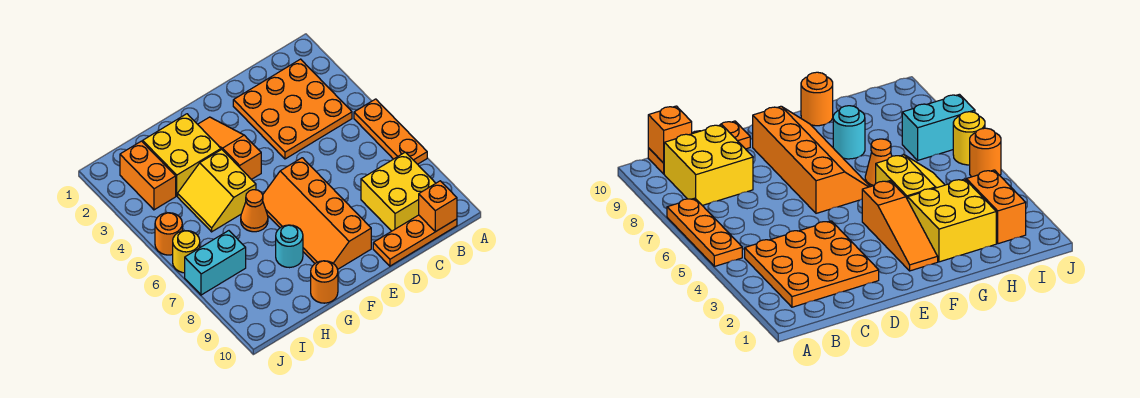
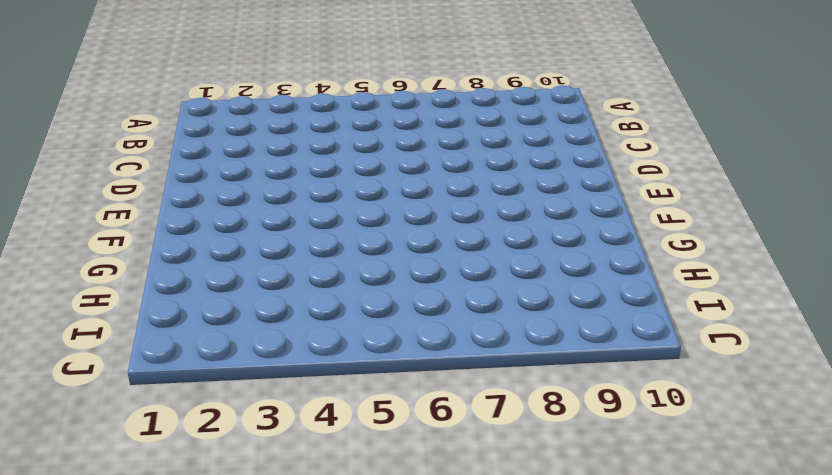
none -> orange plate A5:A7 level 1
none -> orange plate B2:D4 level 1
none -> yellow brick B8:C9 level 1

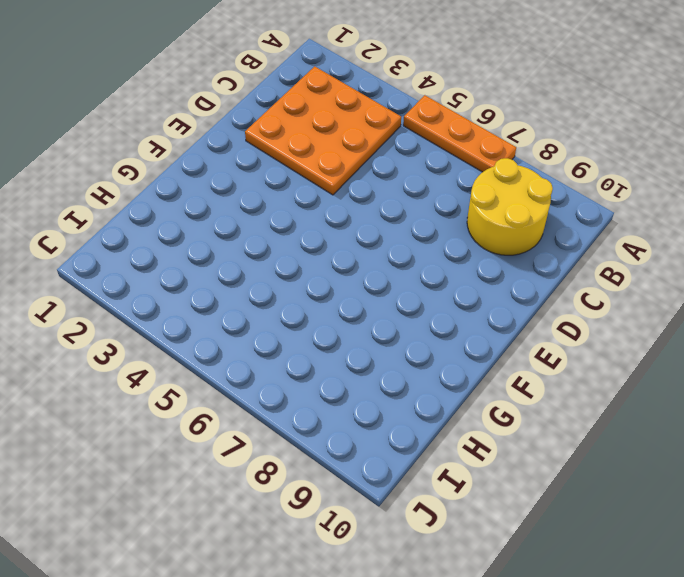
yellow round brick B8:C9 level 1 -> yellow brick B8:C9 level 1
none -> orange plate B10:D10 level 1
none -> orange slope E6:F9 level 1 top E
none -> orange slope F2:F4 level 1 top 4

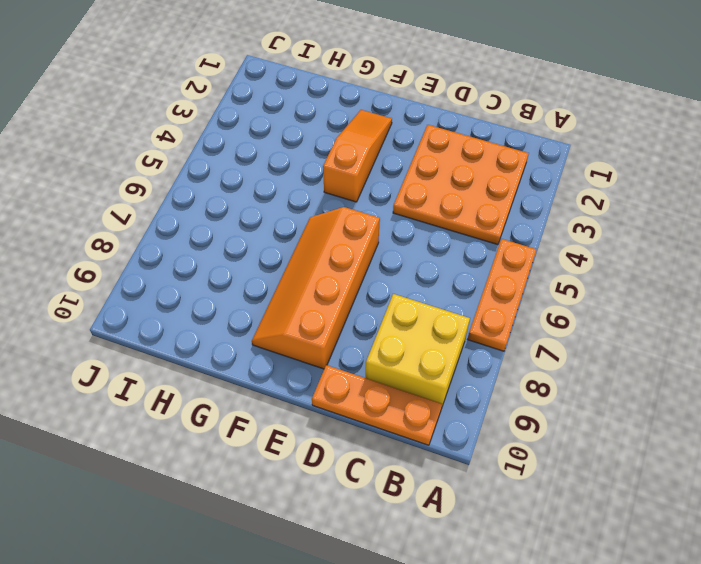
none -> yellow brick G2:H3 level 1
none -> yellow slope G4:H5 level 1 top G
none -> orange cone G6 level 1

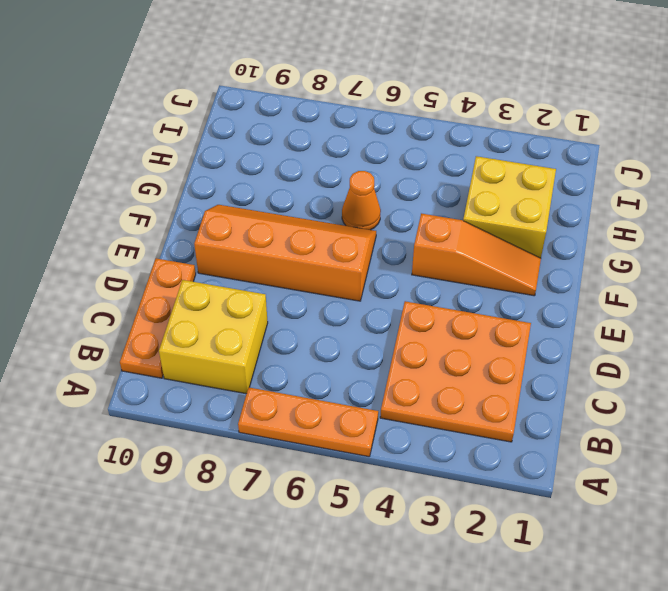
none -> yellow slope G4:H5 level 1 top G
none -> cyan round brick G8 level 1
none -> orange round brick G10 level 1

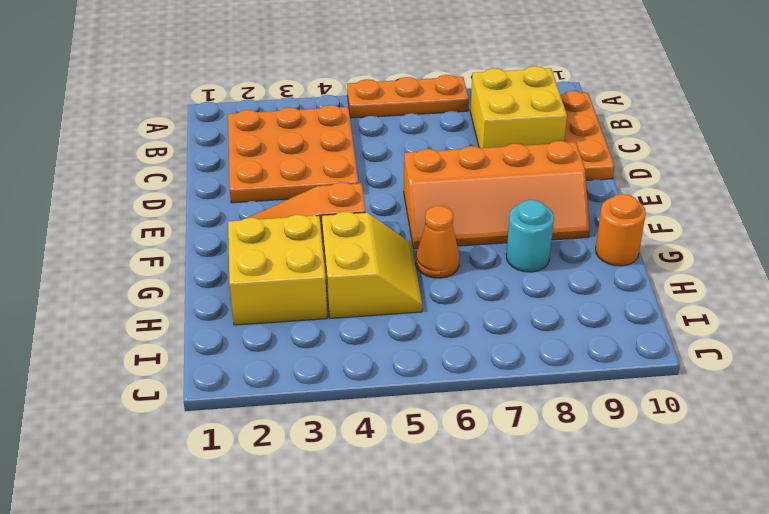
yellow slope G4:H5 level 1 top 4 -> yellow slope G4:H5 level 1 top G
none -> orange brick I2:I3 level 1
none -> cyan brick I7:J7 level 1
none -> orange round brick J5 level 1

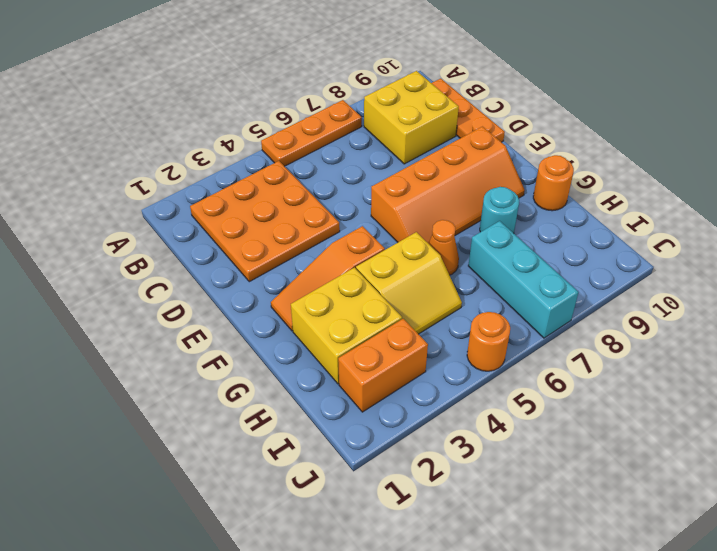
cyan brick H7:J7 level 1 -> cyan brick I7:J7 level 1
none -> yellow round brick J6 level 1
none -> orange brick B10 level 2

